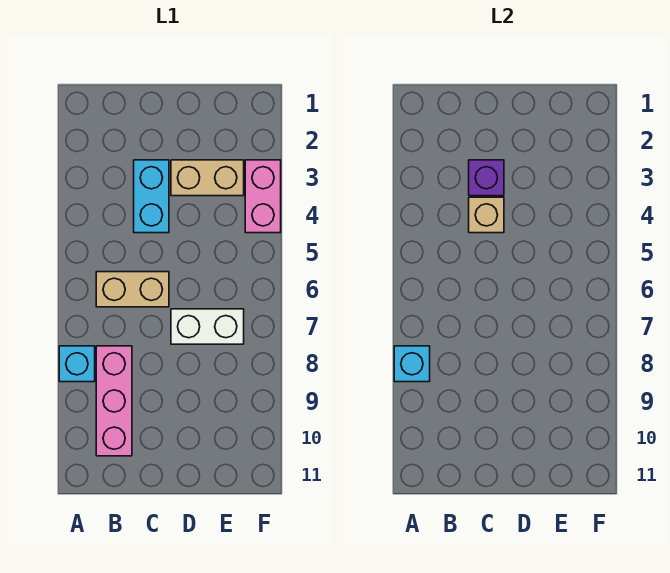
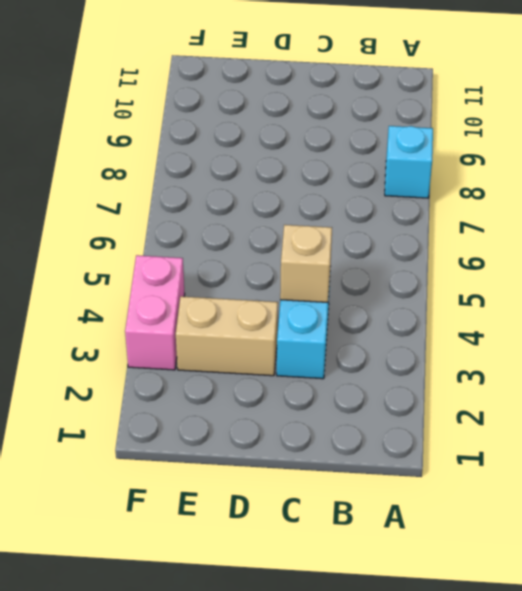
none -> tan brick B6:C6 level 1
none -> pink brick B8:B10 level 1

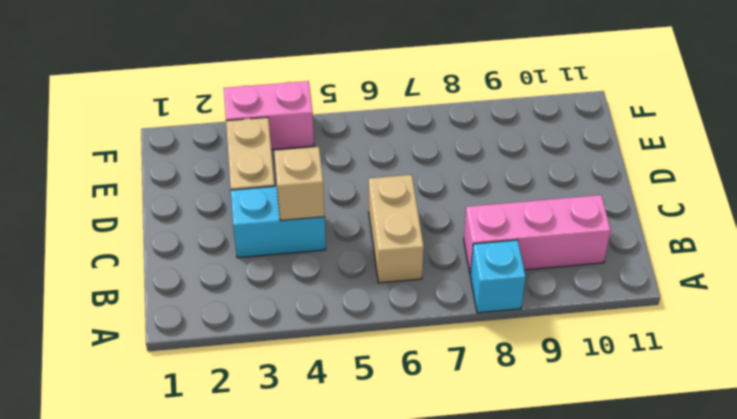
none -> white brick D7:E7 level 1
none -> cyan brick A8 level 2

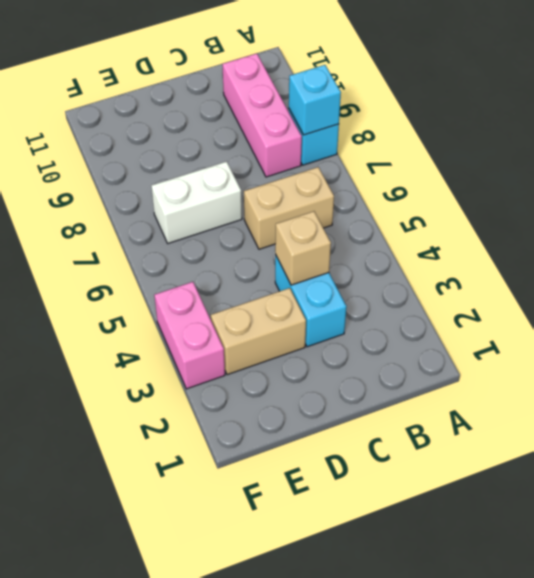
none -> purple brick C3 level 2

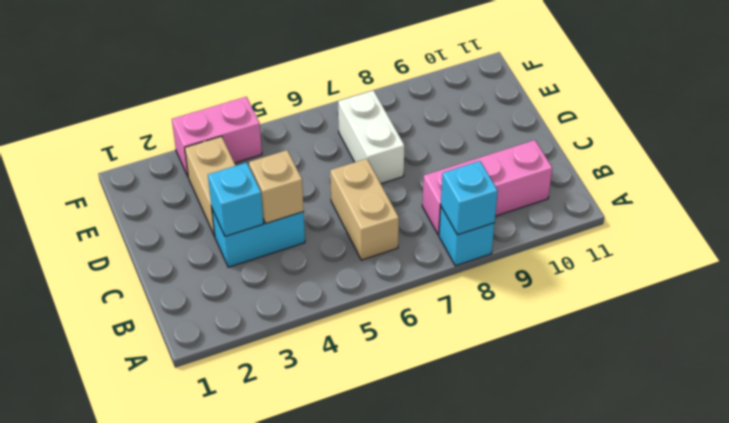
cyan brick C3 level 2 -> purple brick C3 level 2

